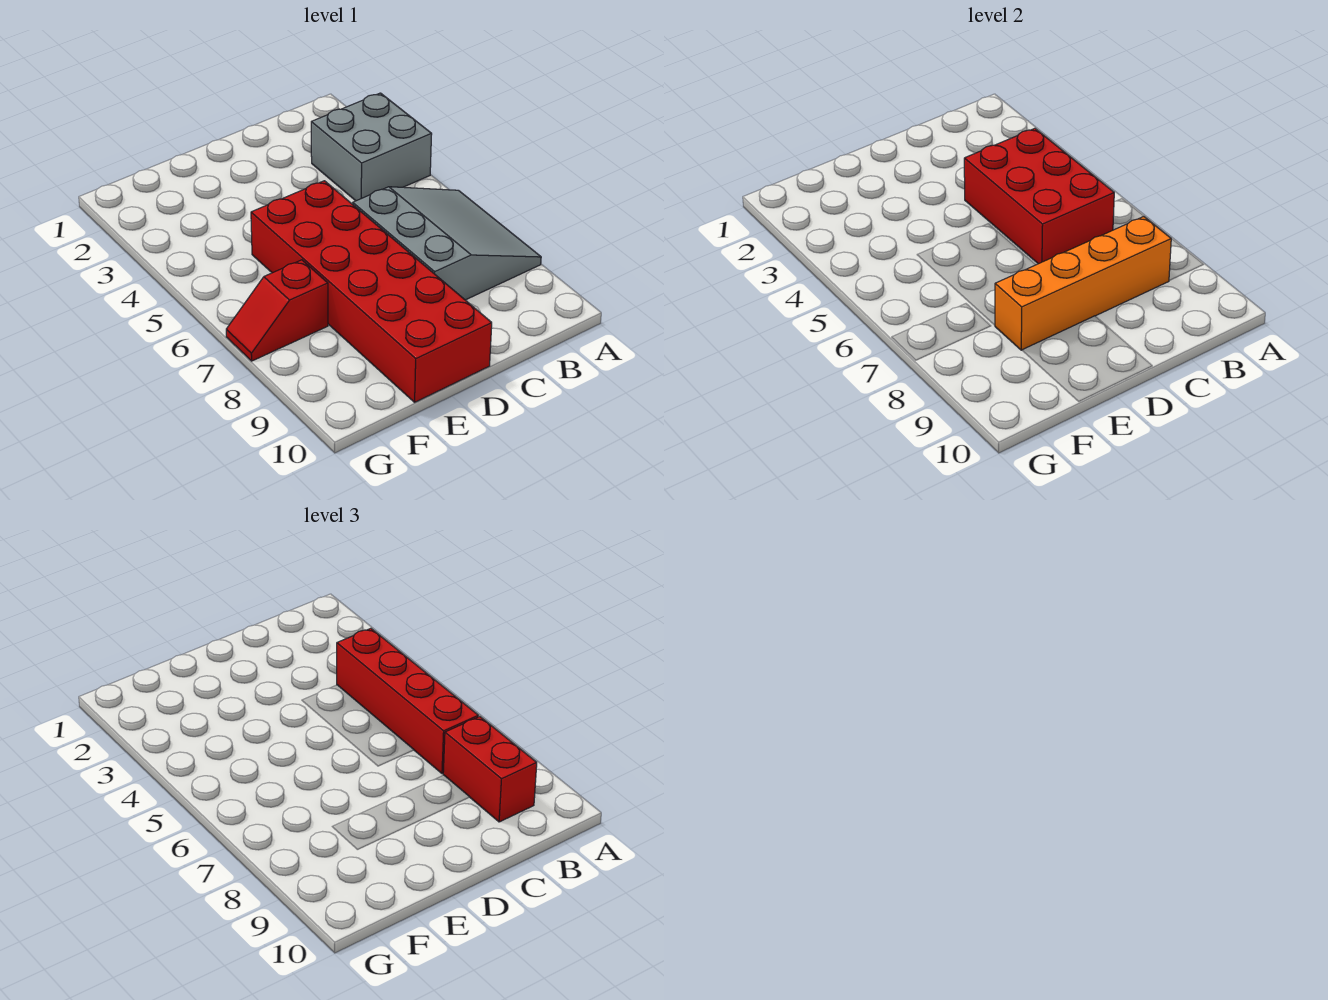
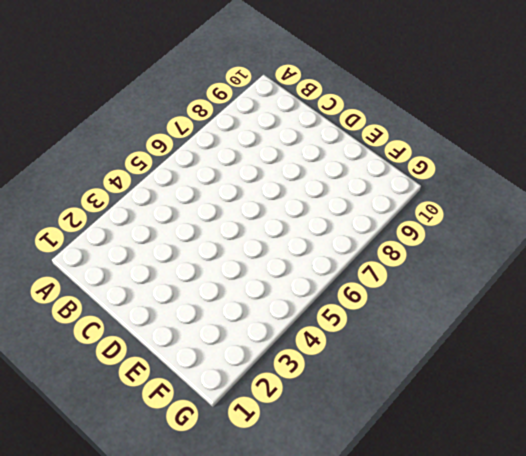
none -> grey brick A3:B4 level 1
none -> grey slope A6:C8 level 1 top C

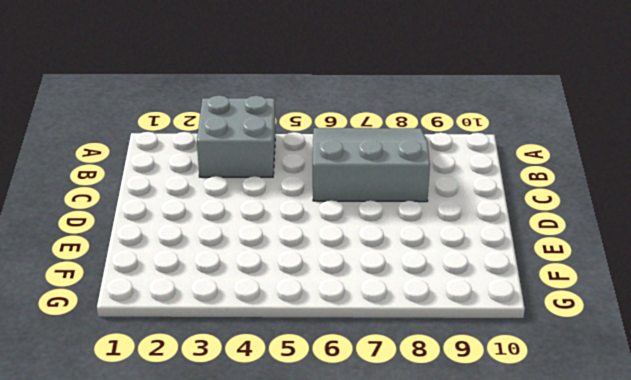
none -> red brick D5:E10 level 1
none -> red slope F7:G7 level 1 top F

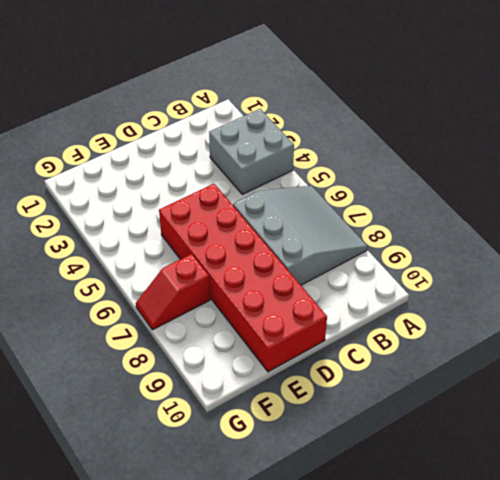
none -> red brick B4:C6 level 2
none -> orange brick B8:E8 level 2

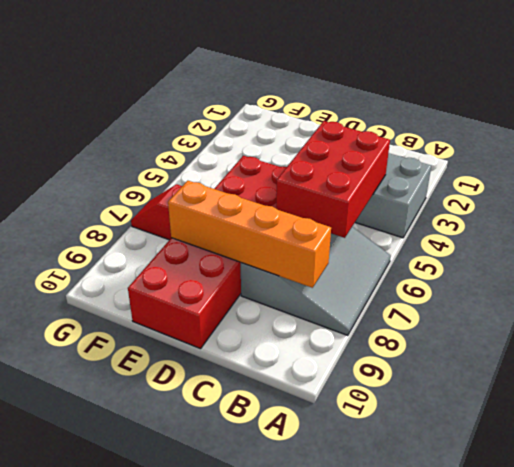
none -> red brick B4:B7 level 3
none -> red brick B8:B9 level 3

